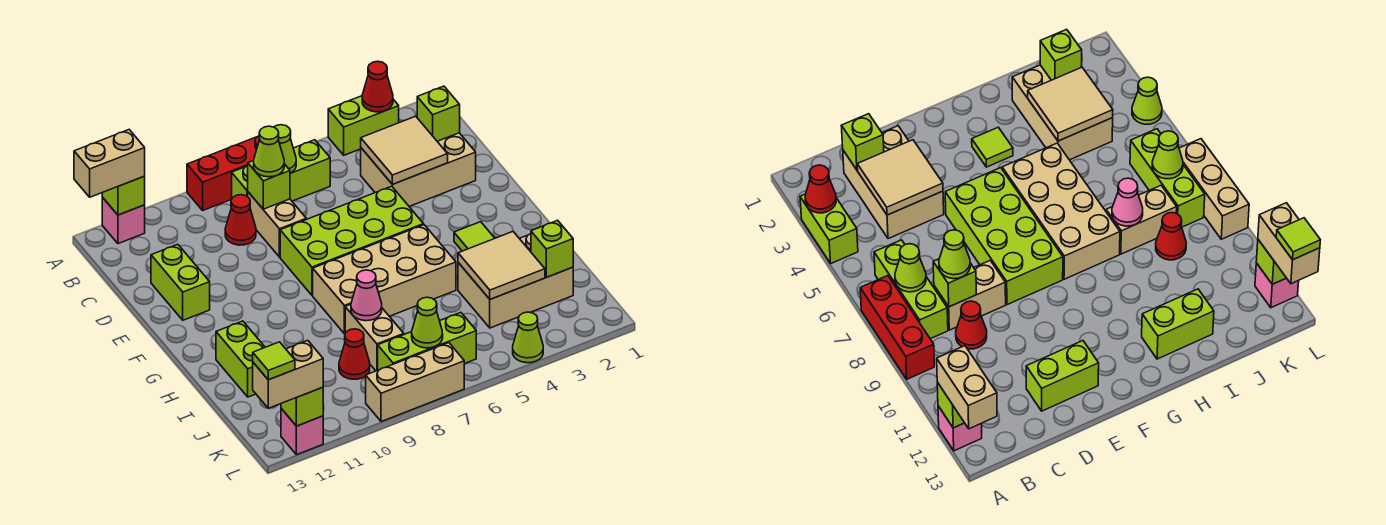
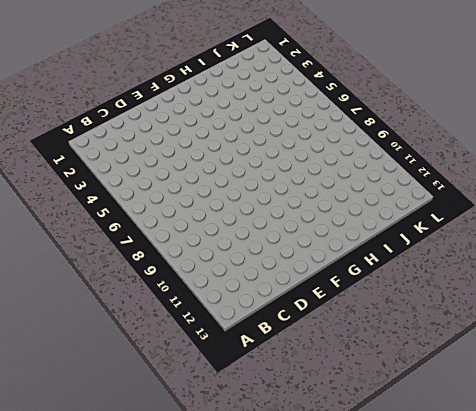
none -> lime brick A3:A4 level 1
none -> red brick A7:A9 level 1
none -> pink brick A12 level 1
none -> lime brick B6:B8 level 1

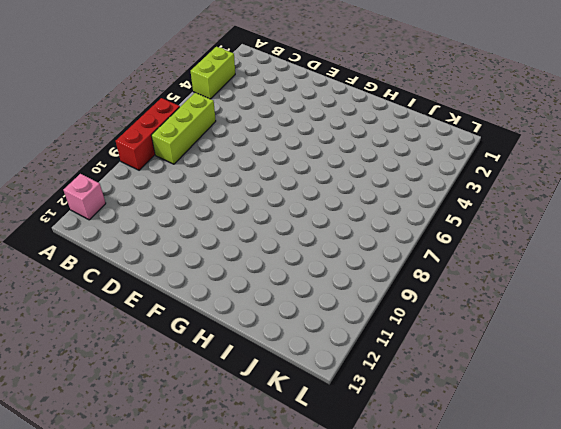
none -> tan brick C2:D4 level 1
none -> tan brick C8:D8 level 1
none -> red cone C9 level 1
none -> lime brick D12:E12 level 1

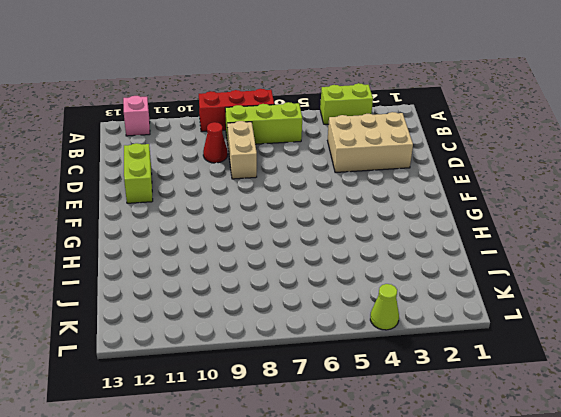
none -> lime brick E5:F8 level 1
none -> lime tile G3 level 1
none -> tan brick G5:H8 level 1
none -> lime brick H12:I12 level 1

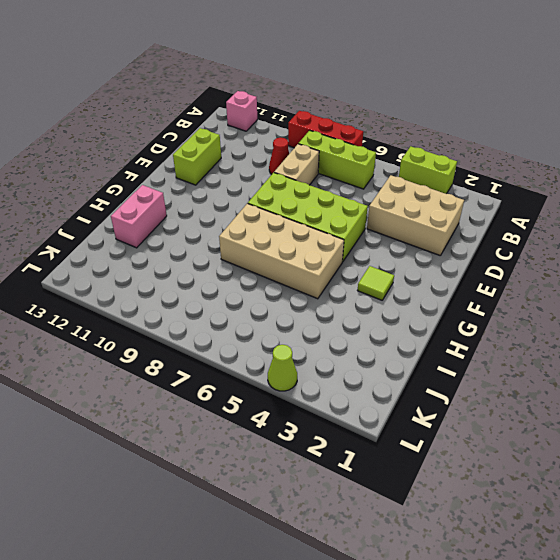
pink brick H12:I12 level 1 -> lime brick H12:I12 level 1
none -> tan brick I2:J4 level 1
none -> tan brick I8:J8 level 1
none -> red cone J9 level 1
none -> lime brick K6:K8 level 1

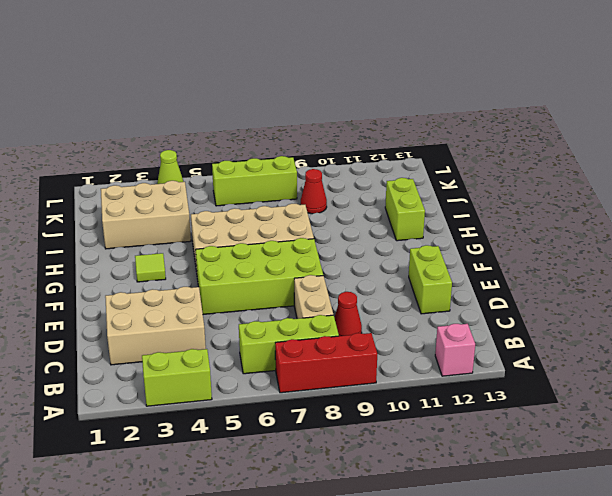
none -> tan brick I8:J8 level 1
none -> tan brick L7:L9 level 1
none -> pink brick L12 level 1
none -> red cone A3 level 2

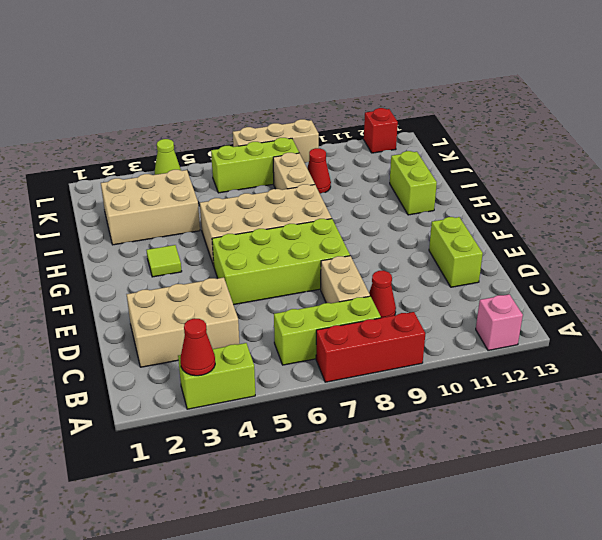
red brick L12 level 1 -> pink brick L12 level 1
none -> lime brick A12 level 2
none -> lime cone B7 level 2
none -> lime brick C2 level 2
none -> tan tile C3:D4 level 2

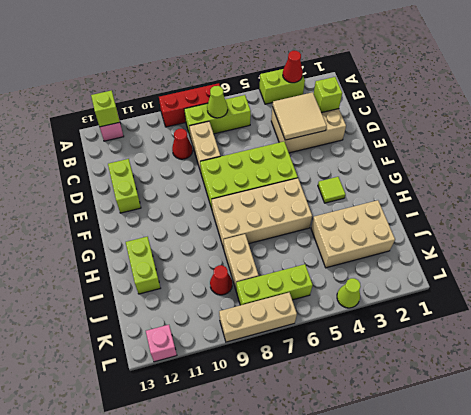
none -> lime brick C8 level 2
none -> tan tile I3:J4 level 2
none -> pink cone I8 level 2
none -> lime brick J2 level 2

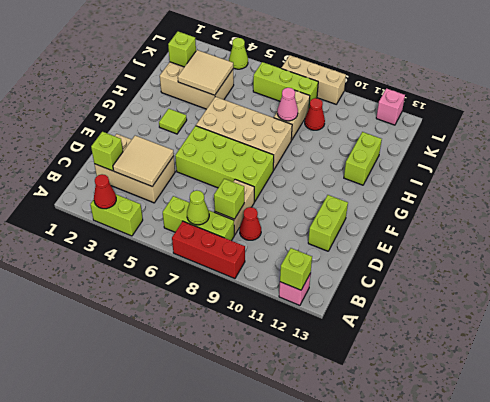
none -> lime cone K7 level 2
none -> lime brick L12 level 2
none -> tan brick A12:A13 level 3
none -> lime cone C8 level 3

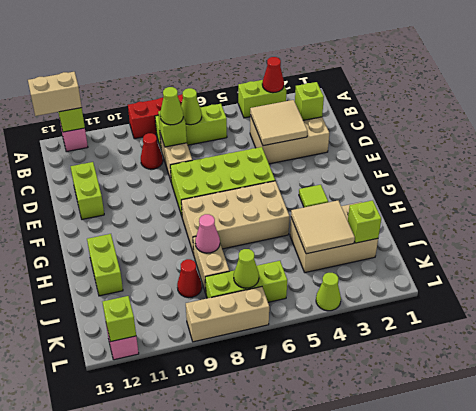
none -> tan brick L12:L13 level 3
none -> lime tile L13 level 4

